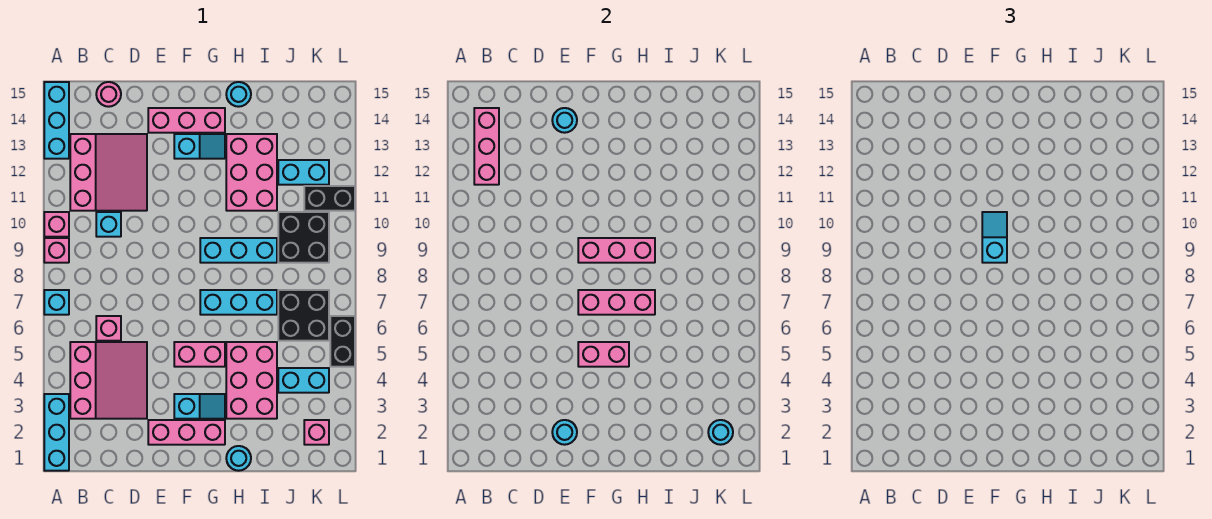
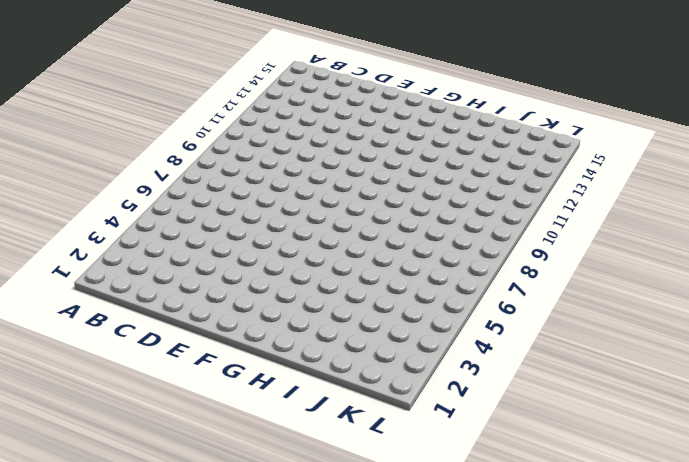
none -> cyan brick A1:A3 level 1
none -> cyan brick A7 level 1
none -> pink brick A9 level 1
none -> pink brick A10 level 1

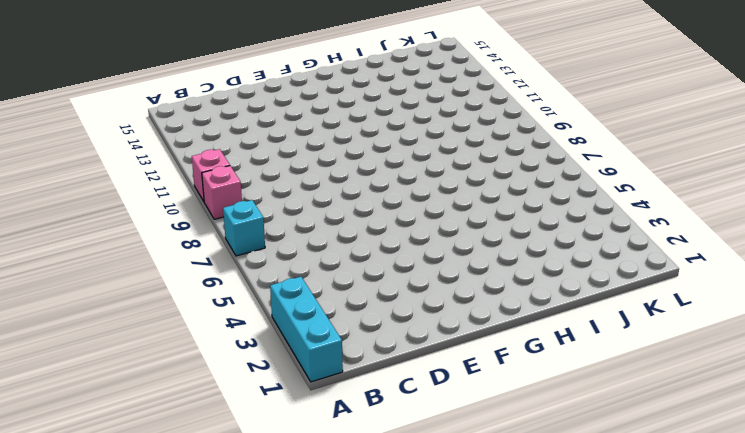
none -> cyan brick A13:A15 level 1
none -> pink slope B3:D5 level 1 top B
none -> pink slope B11:D13 level 1 top B
none -> pink brick C6 level 1

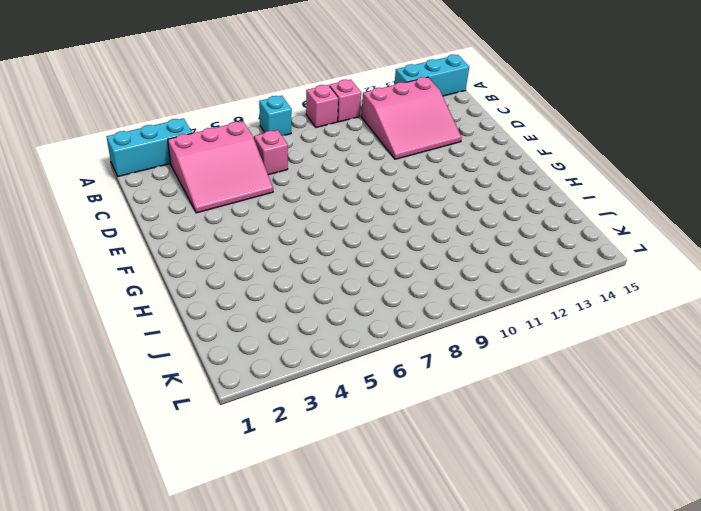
none -> cyan brick C10 level 1
none -> pink round brick C15 level 1
none -> pink brick E2:G2 level 1
none -> pink brick E14:G14 level 1

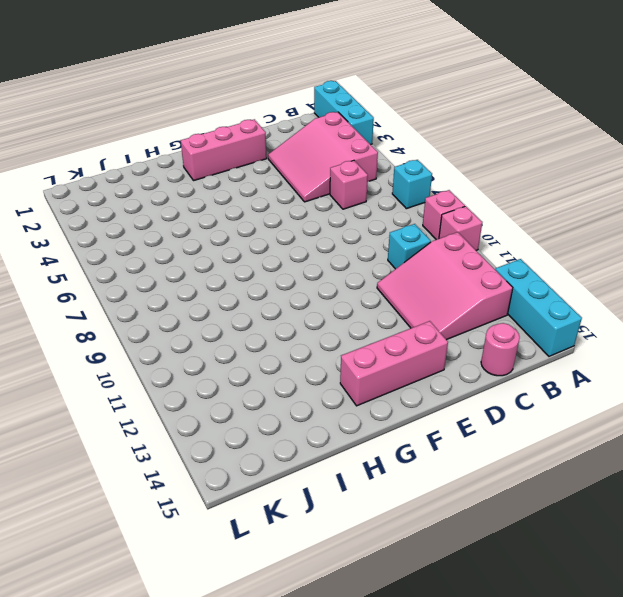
none -> cyan slope F3:G3 level 1 top F
none -> pink brick F5:G5 level 1
none -> cyan slope F13:G13 level 1 top F
none -> cyan brick G7:I7 level 1

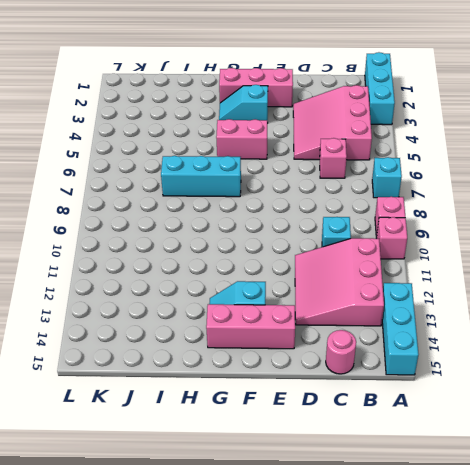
none -> cyan brick G9:I9 level 1
none -> cyan round brick H1 level 1
none -> pink brick H3:I5 level 1
none -> pink brick H11:I13 level 1

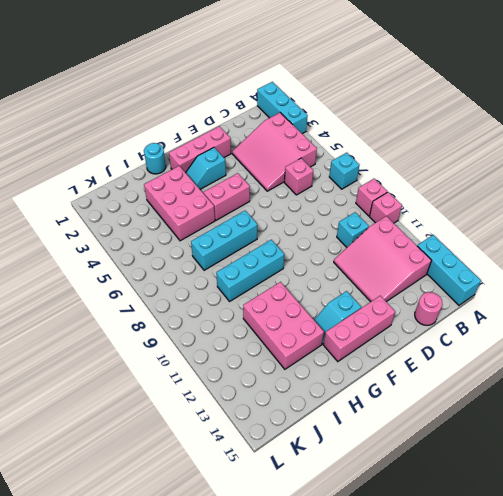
none -> cyan round brick H15 level 1
none -> cyan brick J4:K4 level 1
none -> black brick J6:K7 level 1
none -> black brick J9:K10 level 1

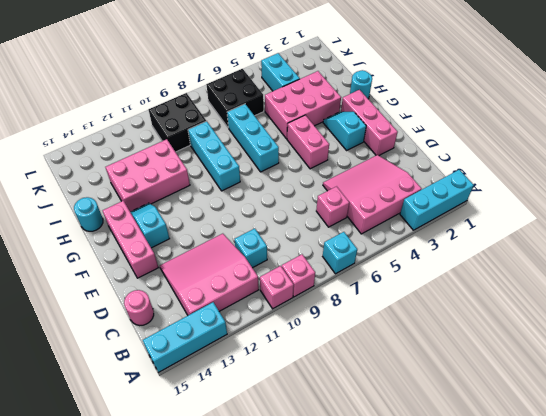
none -> cyan brick J12:K12 level 1
none -> pink brick K2 level 1
none -> black brick K11:L11 level 1
none -> black brick L5:L6 level 1

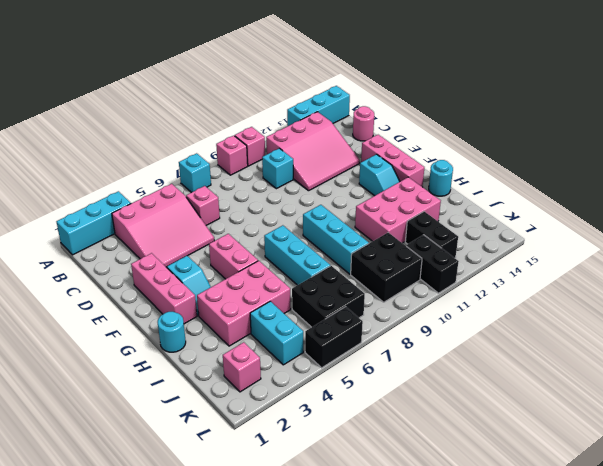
black brick J12:K12 level 1 -> cyan brick J12:K12 level 1
none -> pink brick B12:B14 level 2
none -> cyan round brick E2 level 2
none -> cyan round brick E14 level 2
none -> pink brick F5:G5 level 2

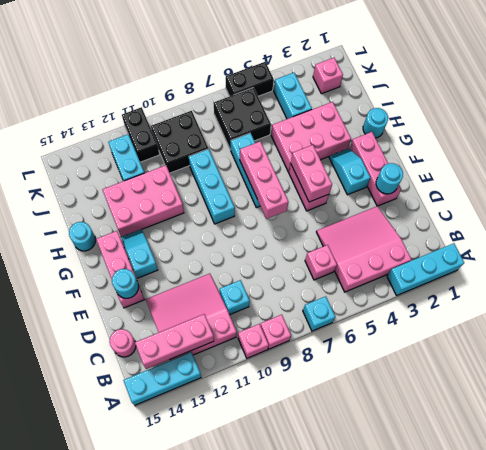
none -> pink brick F9:H9 level 2
none -> cyan round brick K2 level 2
none -> cyan slope F9:F10 level 3 top 9

